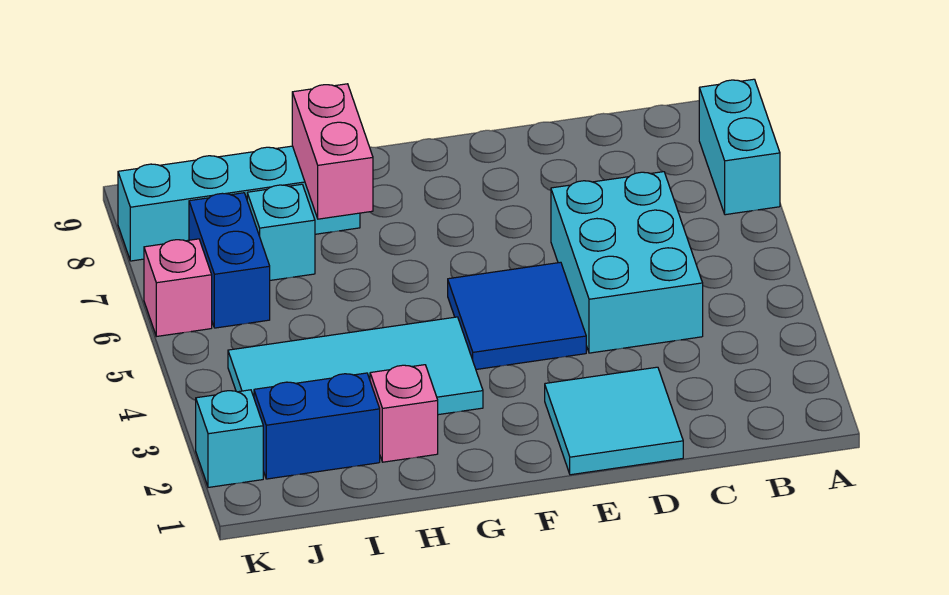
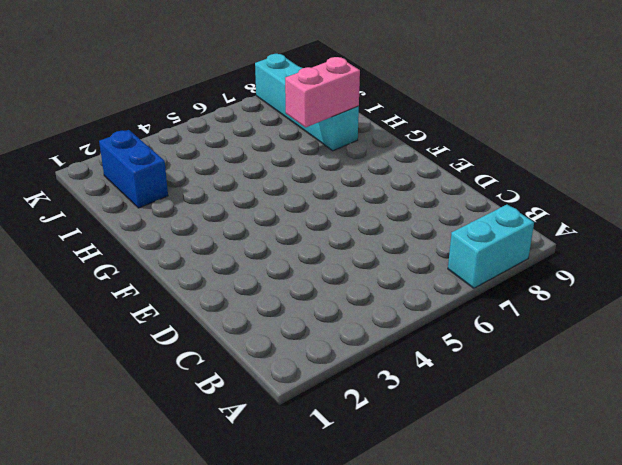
none -> cyan brick C4:D6 level 1
none -> cyan tile D1:E2 level 1
none -> blue tile E4:F5 level 1

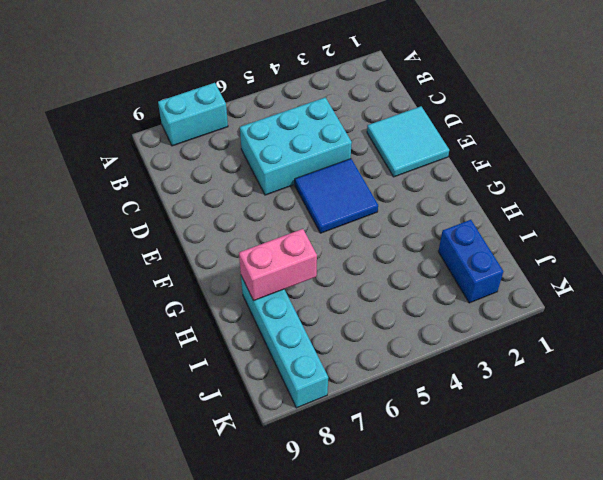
none -> cyan tile G3:J4 level 1
none -> pink brick H2 level 1
none -> cyan brick I7 level 1

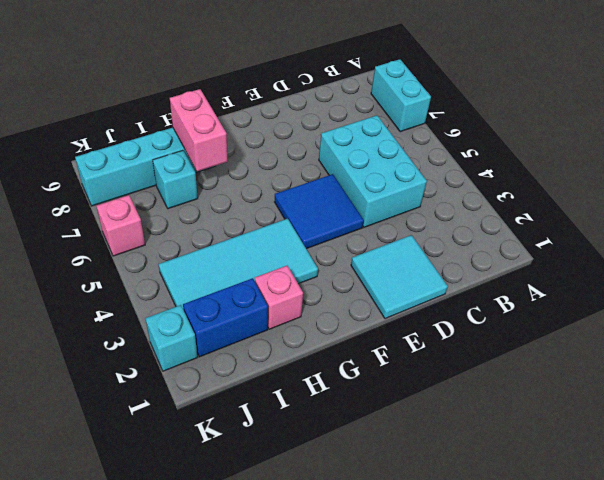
none -> blue brick J6:J7 level 1

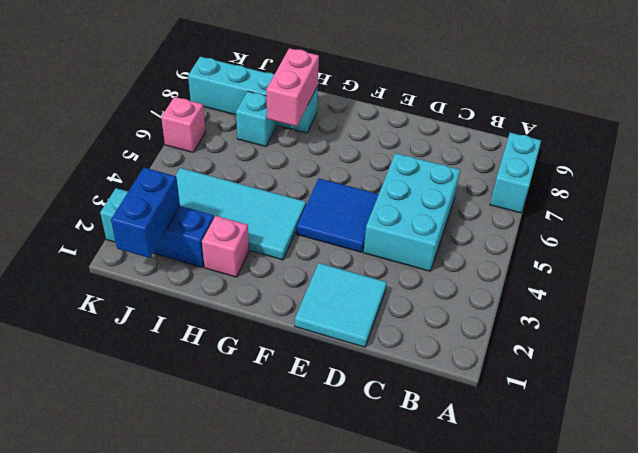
blue brick J1:J2 level 2 -> blue brick J6:J7 level 1

